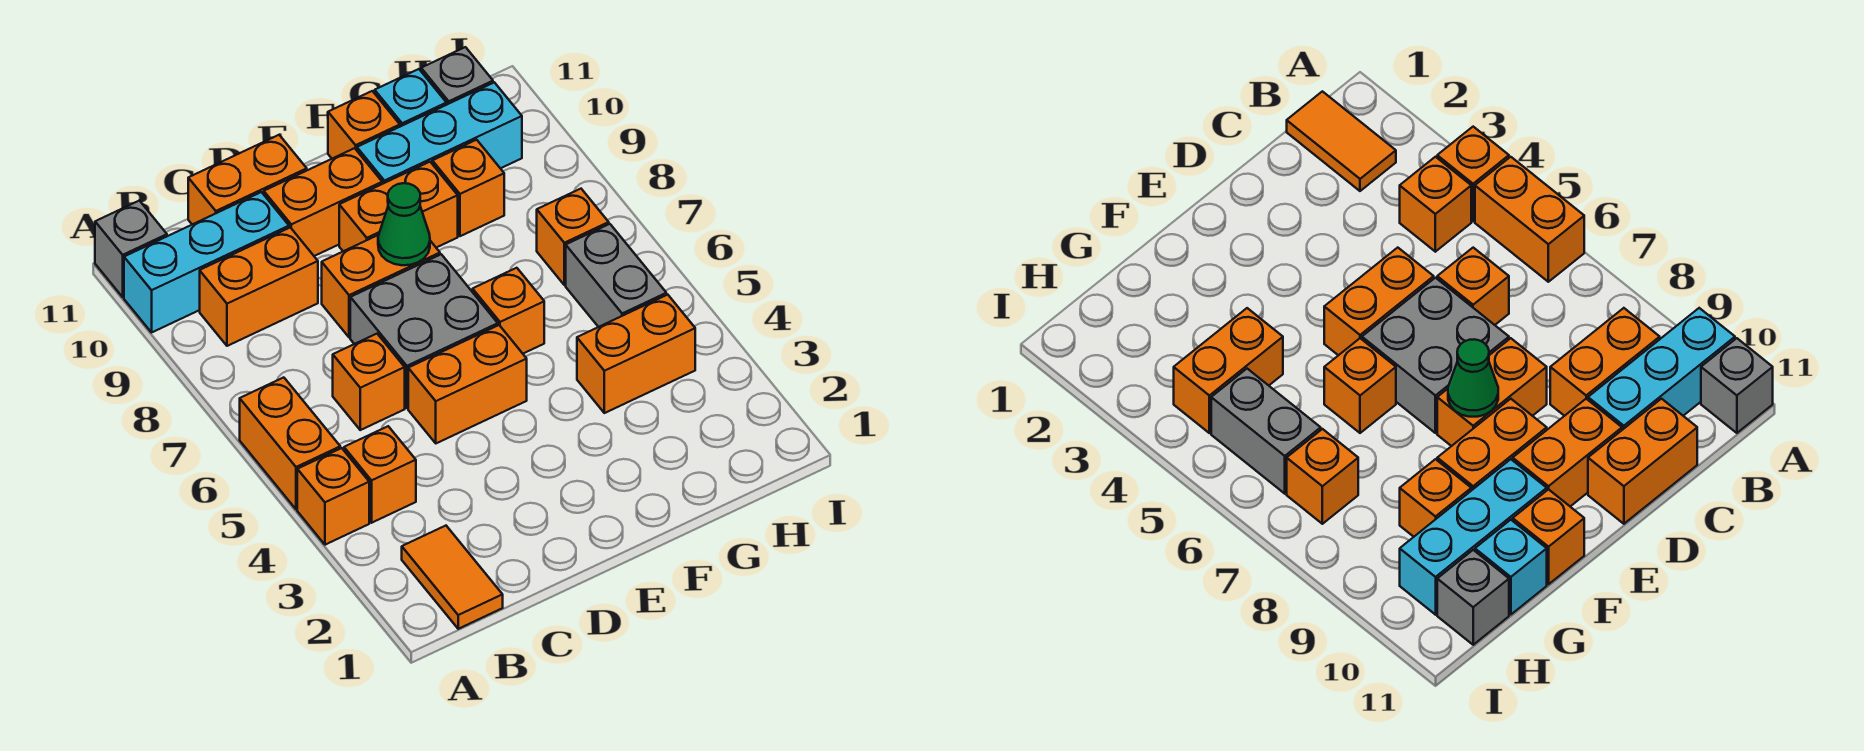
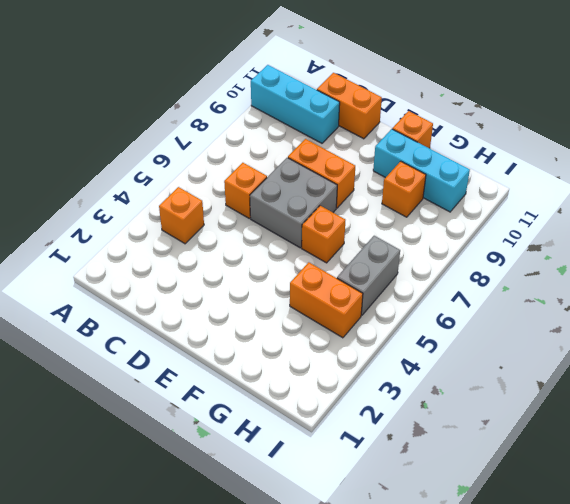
none -> orange brick A4 level 1
none -> orange brick A5:A6 level 1
none -> grey brick A11 level 1

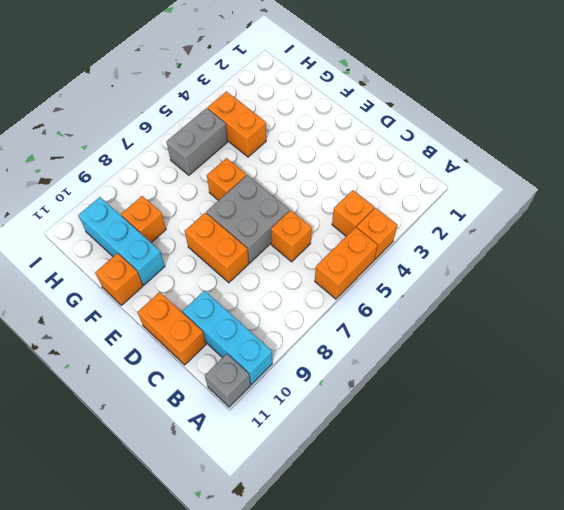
none -> orange tile B1:B2 level 1
none -> orange brick B9:C9 level 1
none -> orange brick D5:E5 level 1

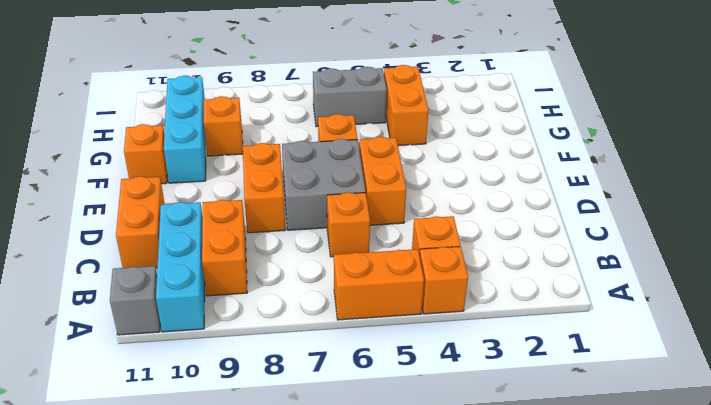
none -> orange tile B1:B2 level 1
none -> orange brick D10:E10 level 1
none -> orange brick E9:F9 level 1

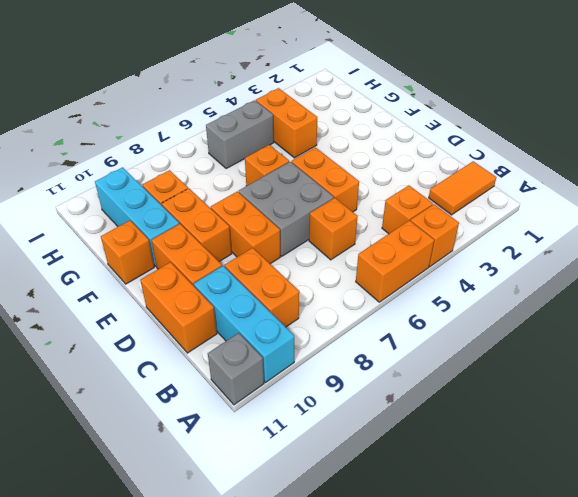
none -> cyan brick G11 level 1
none -> orange brick H7 level 1
none -> grey brick H11 level 1

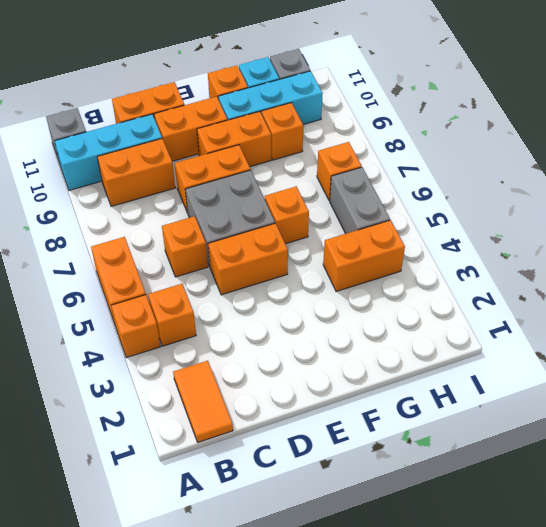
none -> green cone E8 level 2

